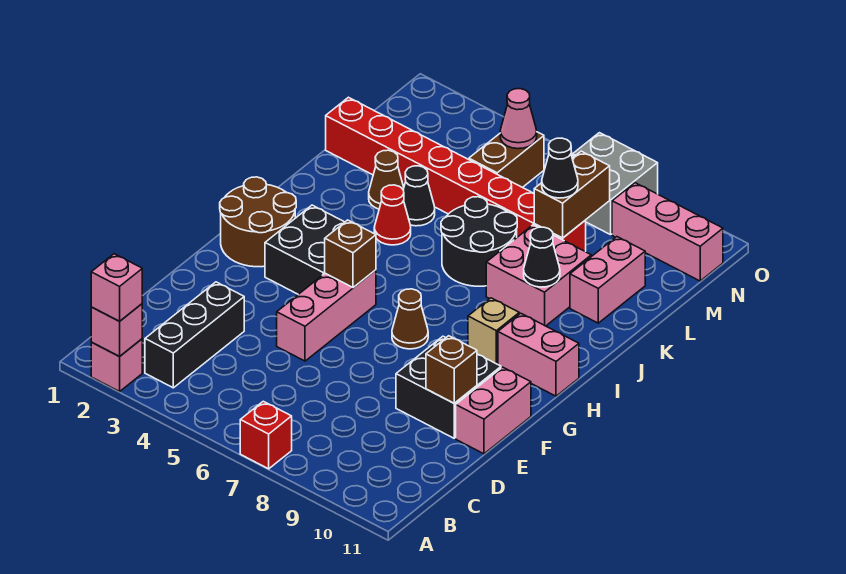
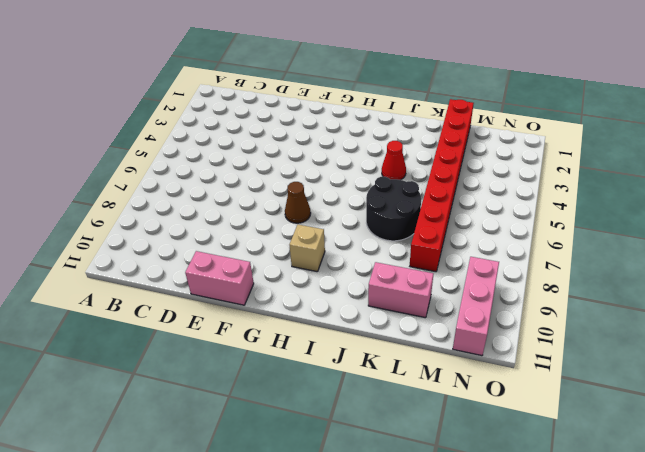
none -> pink brick A2 level 1
none -> red brick A7 level 1
none -> black brick B3:D3 level 1

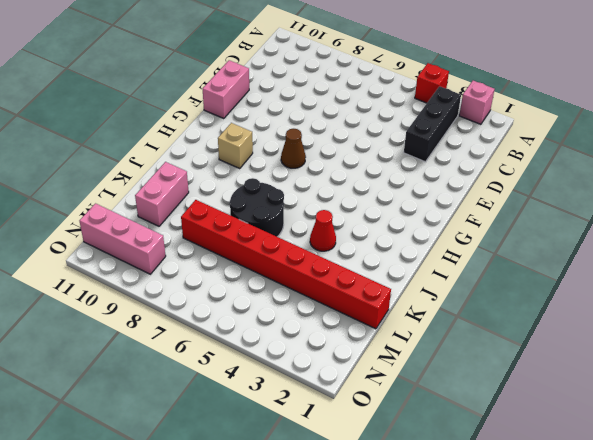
red brick A4 level 1 -> red brick A7 level 1
none -> pink brick E5:G5 level 1
none -> black brick E9:F10 level 1
none -> brown round brick G1:H2 level 1

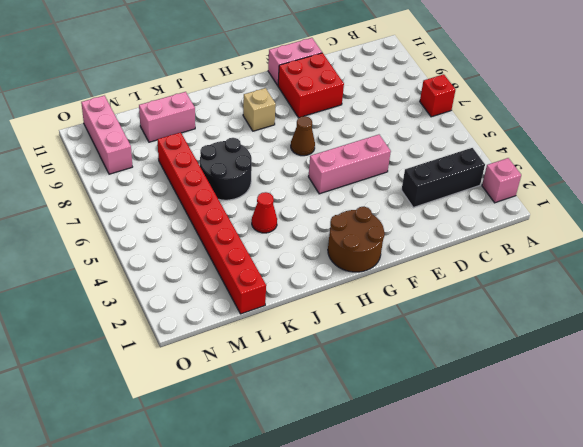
red brick E9:F10 level 1 -> black brick E9:F10 level 1
none -> black brick G3:H4 level 1
none -> pink brick H10:H11 level 1
none -> pink brick J8:K9 level 1

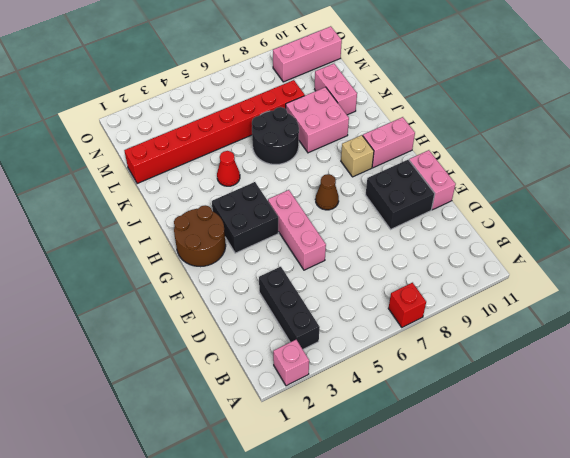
none -> brown cone K3 level 1
none -> black cone K4 level 1
none -> brown brick M5:N5 level 1

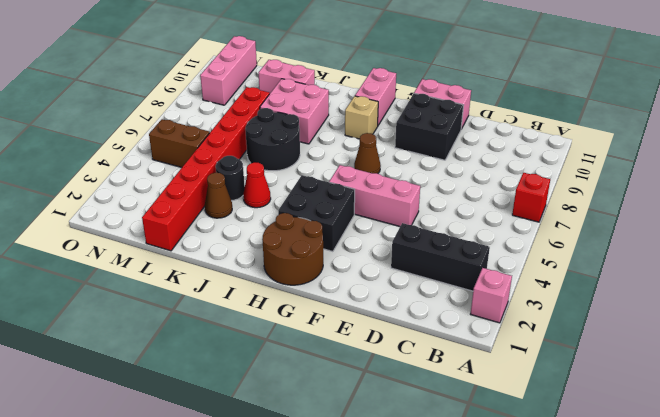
black round brick K4 level 1 -> black cone K4 level 1
none -> grey brick N7:O8 level 1
none -> pink brick A2 level 2
none -> brown brick E10 level 2

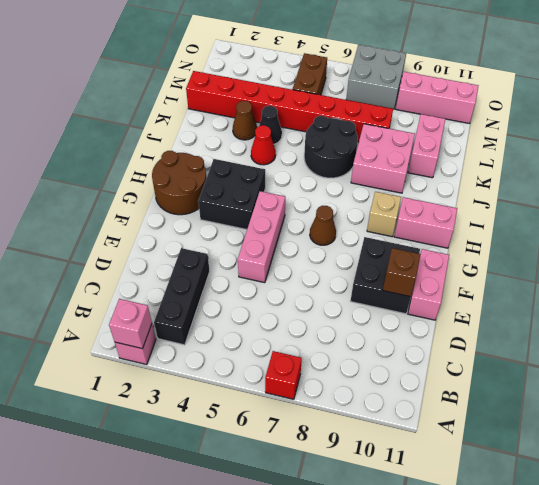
none -> brown brick G5 level 2
none -> black cone J9 level 2
none -> brown brick L8:M8 level 2

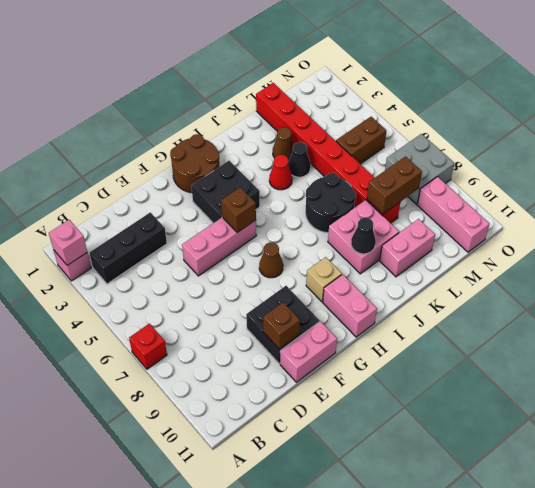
none -> pink cone N5 level 2
none -> pink brick A2 level 3
none -> black cone L8 level 3

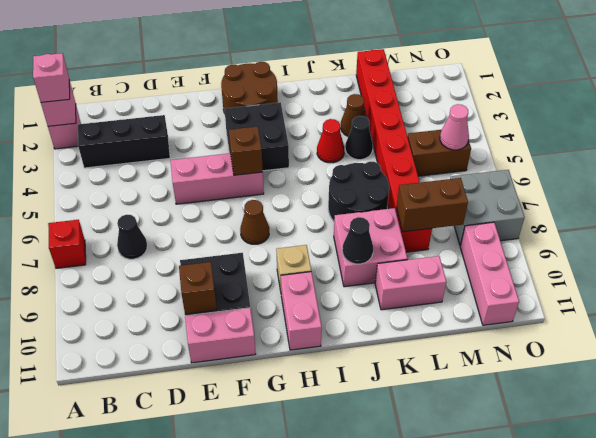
black cone C7 level 1 -> black cone L8 level 3

